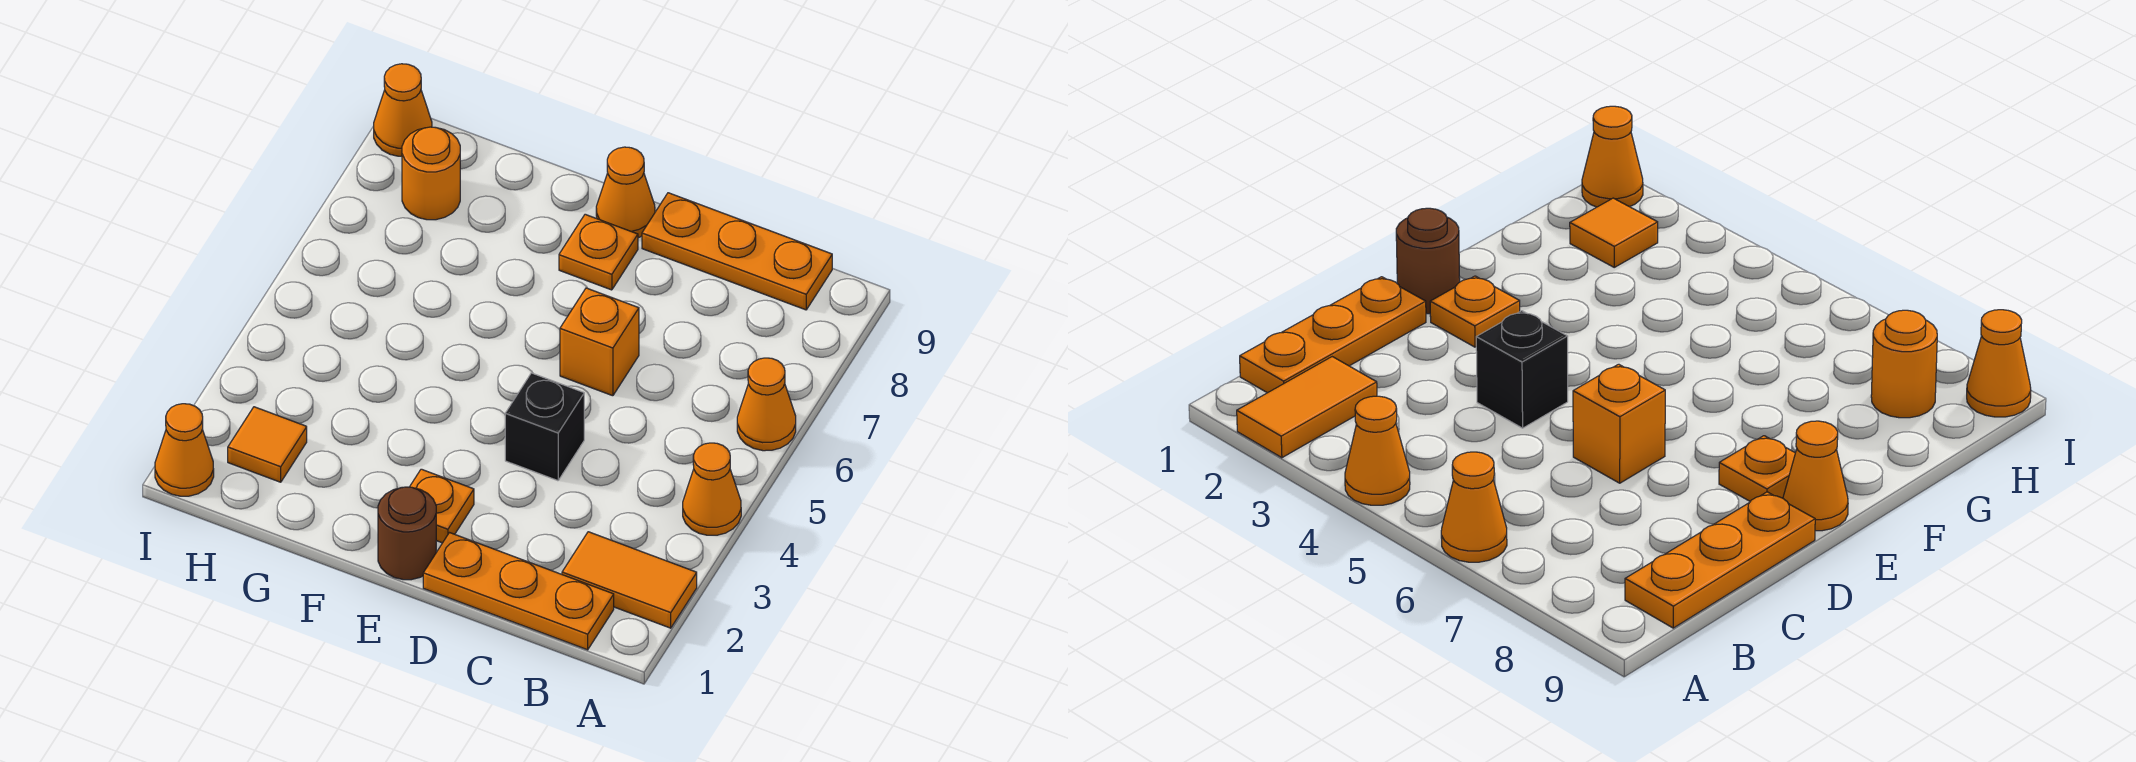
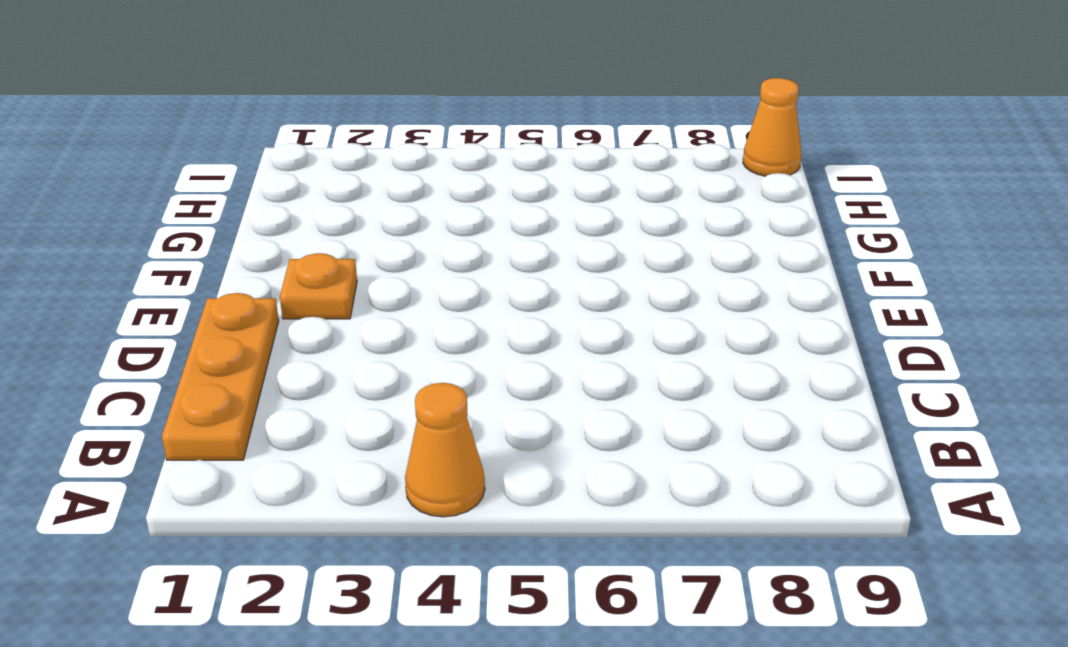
none -> orange tile A2:B2 level 1
none -> orange cone A6 level 1
none -> orange plate B9:D9 level 1

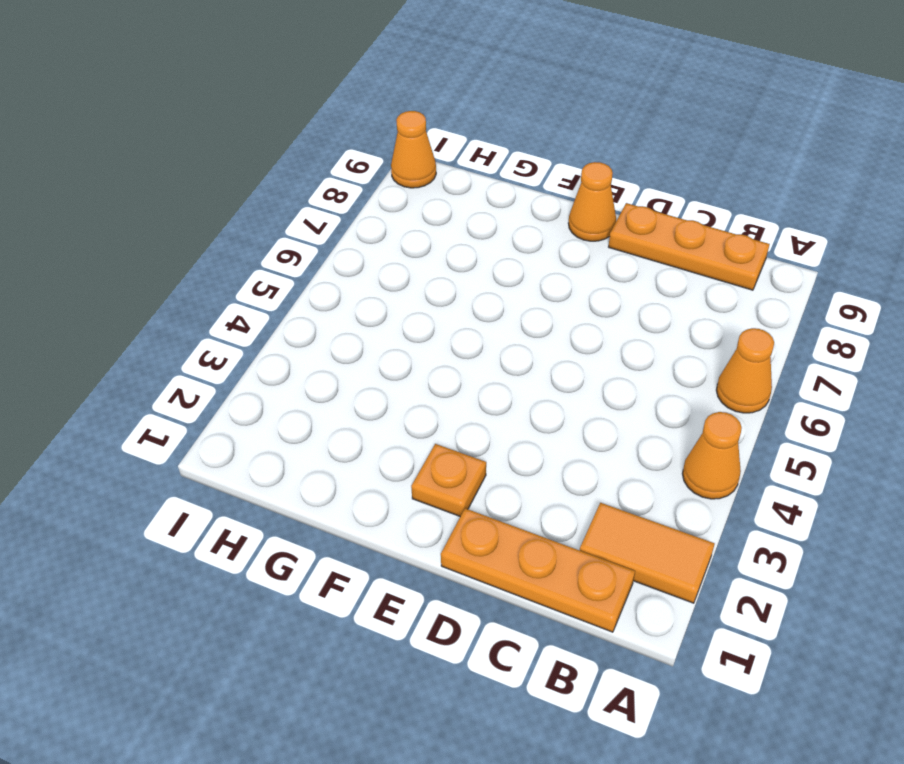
none -> black brick D4 level 1
none -> orange brick D6 level 1
none -> brown round brick E1 level 1

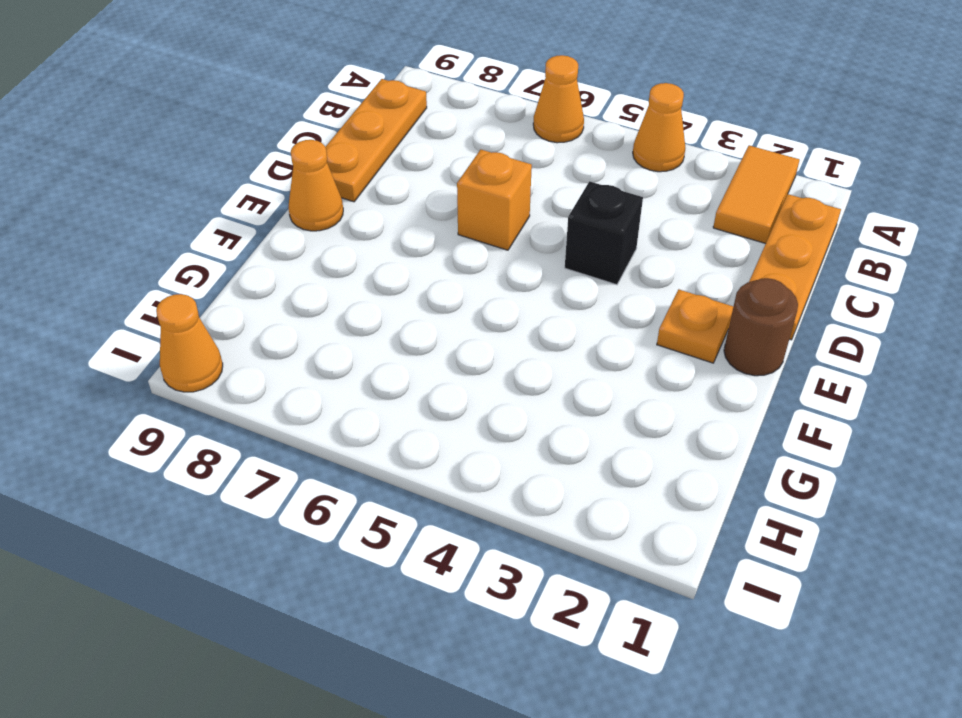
none -> orange plate E8 level 1
none -> orange tile H2 level 1
none -> orange round brick H8 level 1

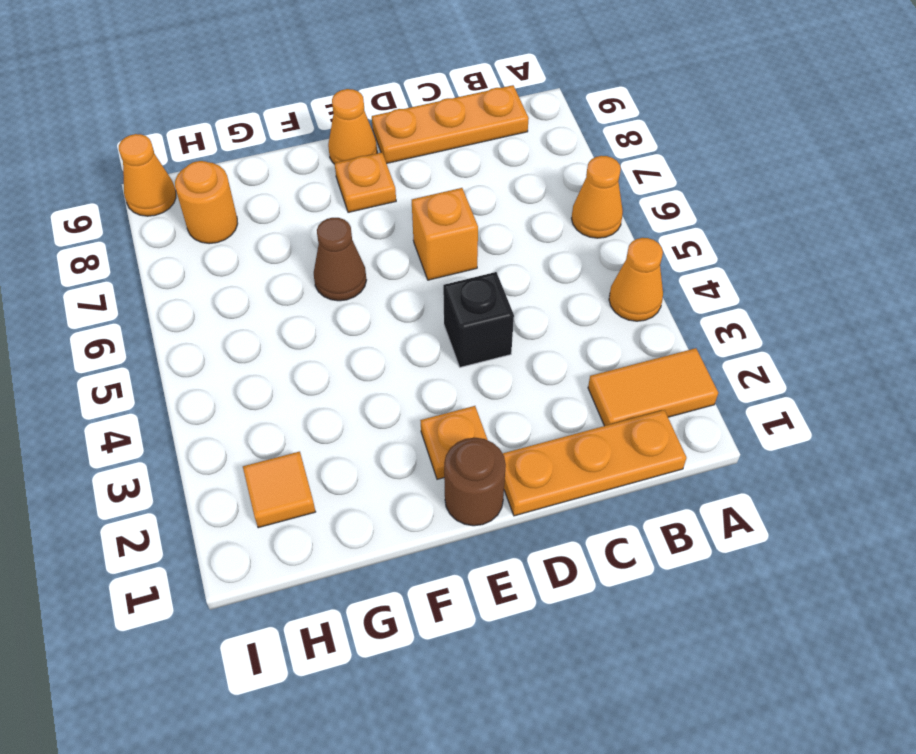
brown cone F6 level 1 -> none
none -> orange cone I1 level 1

